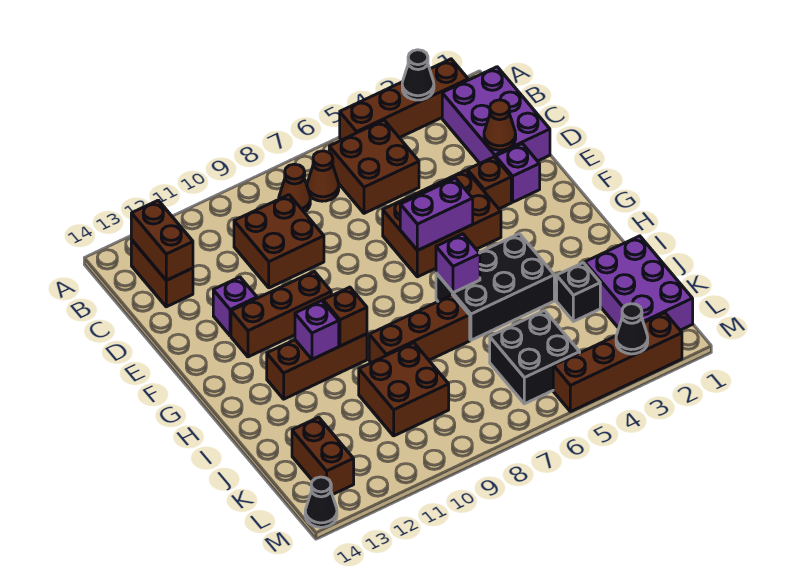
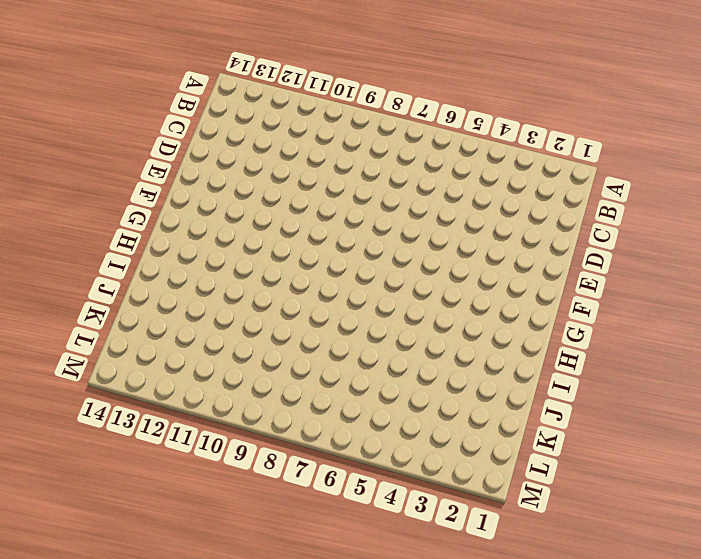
none -> brown brick A2:A5 level 1
none -> purple brick B1:D2 level 1
none -> brown brick B5:C6 level 1
none -> brown cone B7 level 1

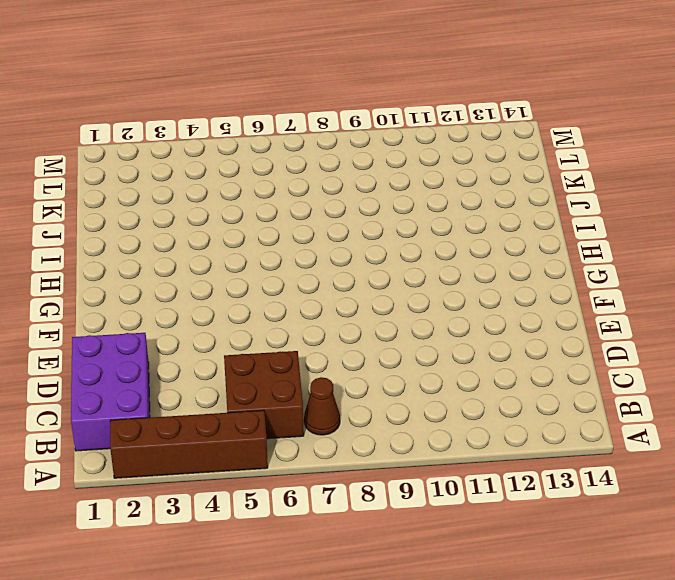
none -> brown cone B8 level 1
none -> brown brick B13:C13 level 1
none -> brown brick C9:D10 level 1
none -> purple brick E2 level 1

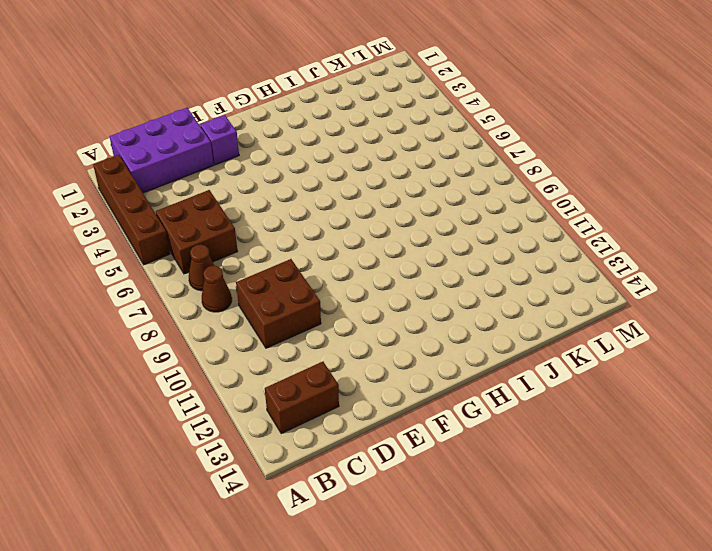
none -> brown brick E3 level 1
none -> brown brick E4:F6 level 1
none -> purple brick E12 level 1
none -> brown brick F10:F12 level 1

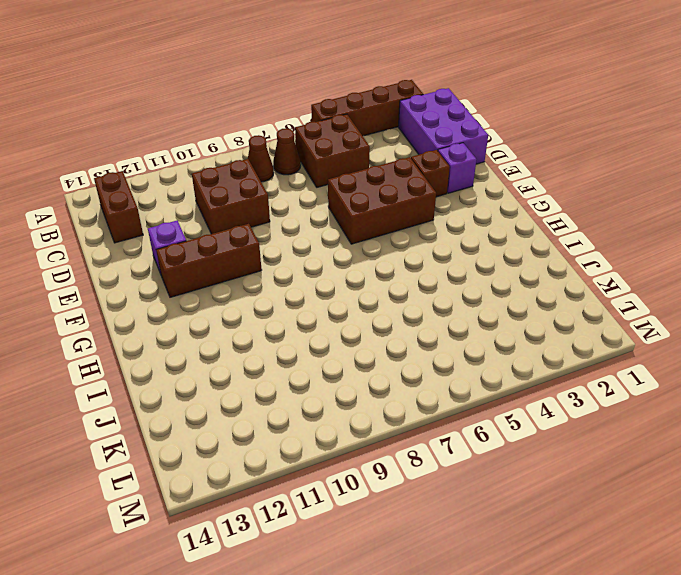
none -> black brick H4:I6 level 1
none -> brown brick H10:H12 level 1
none -> brown brick I7:I9 level 1
none -> purple brick J1:L2 level 1

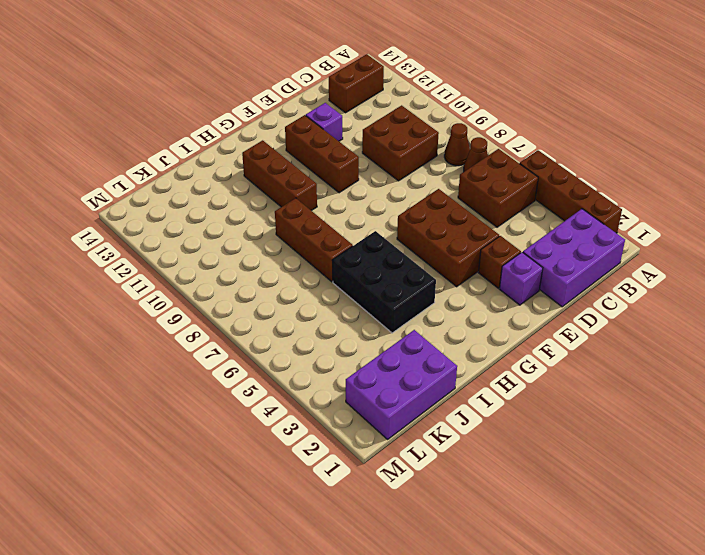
none -> black brick J3 level 1
none -> brown brick J9:K10 level 1
none -> black brick K5:L6 level 1
none -> brown brick K13:L13 level 1

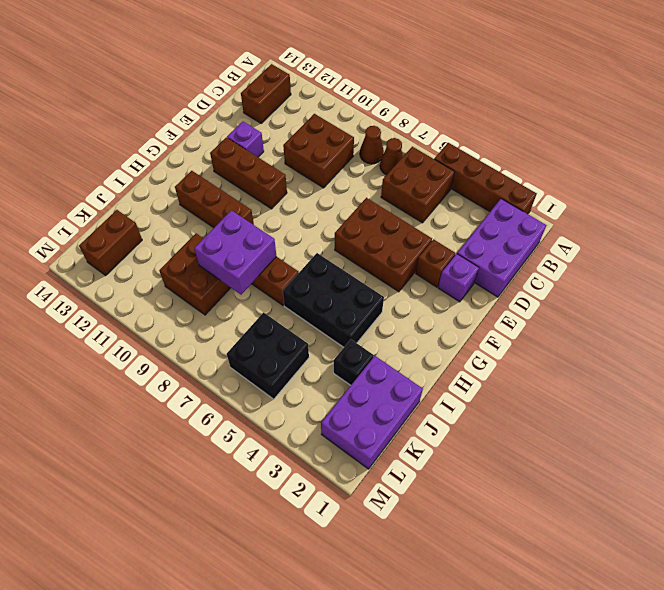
purple brick I8:J9 level 2 -> none
none -> brown brick M2:M5 level 1
none -> black cone M14 level 1
none -> black cone A3 level 2
none -> brown brick B13:C13 level 2

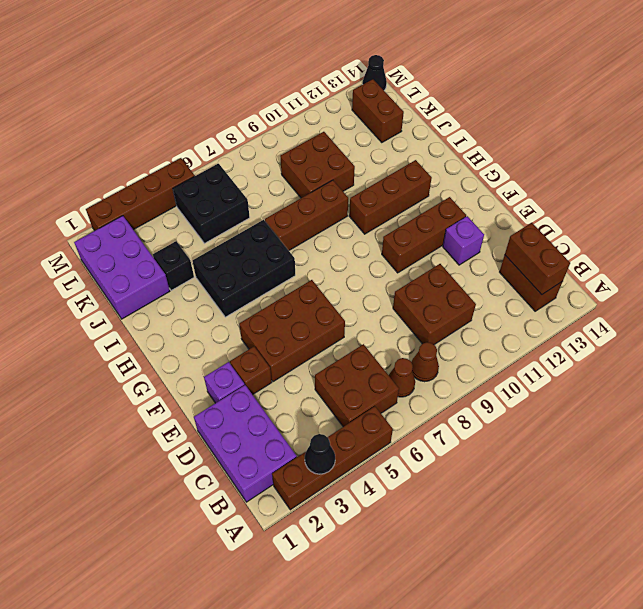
none -> brown cone D2 level 2
none -> purple brick F5:F6 level 2
none -> purple brick H6 level 2
none -> brown brick H10 level 2

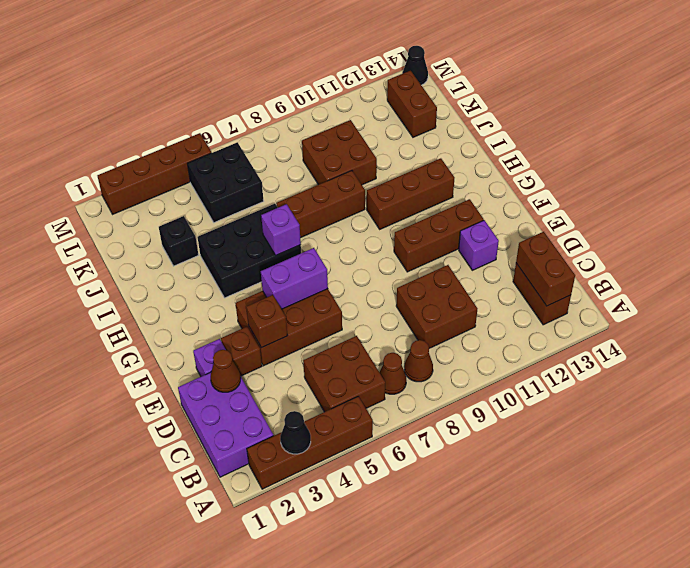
brown brick E4 level 2 -> brown brick H10 level 2
none -> purple brick J1:L2 level 1
none -> purple brick H11 level 2
none -> black cone M3 level 2

